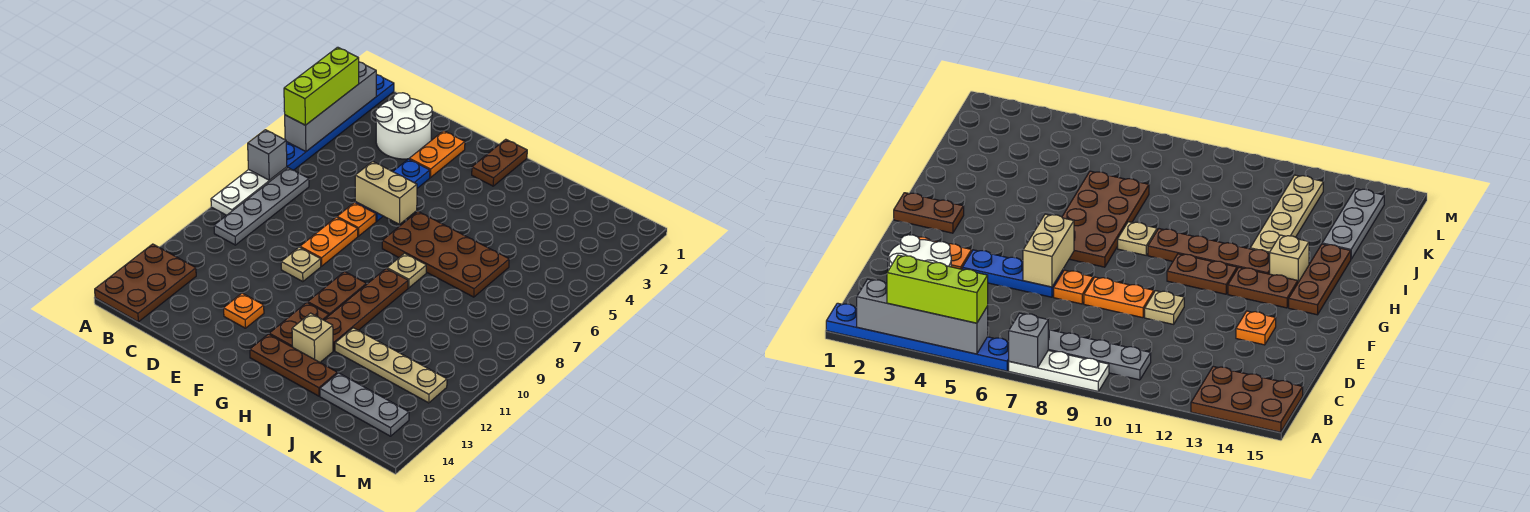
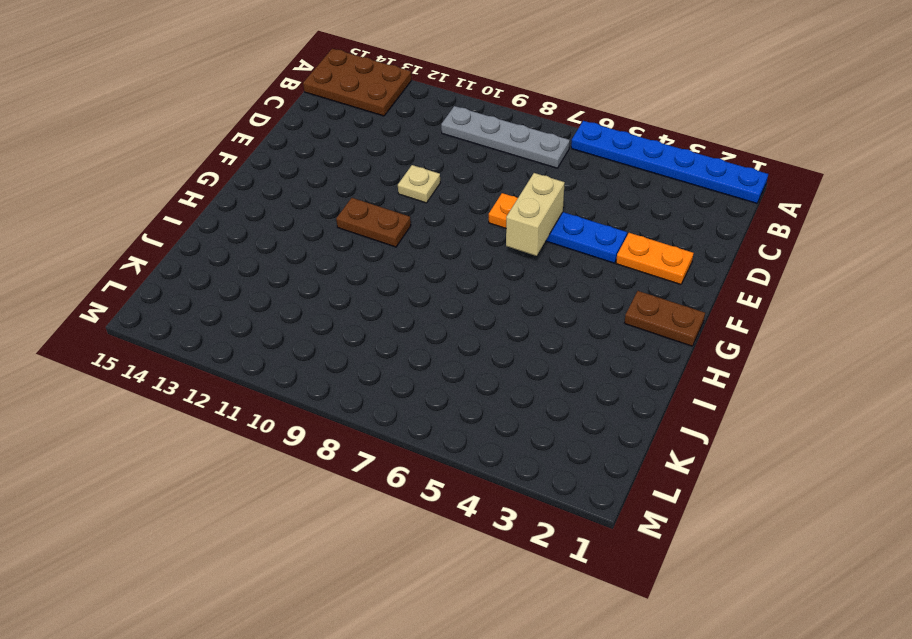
none -> white plate A7:A9 level 1
none -> white round brick C2:D3 level 1
none -> orange plate E8:E9 level 1

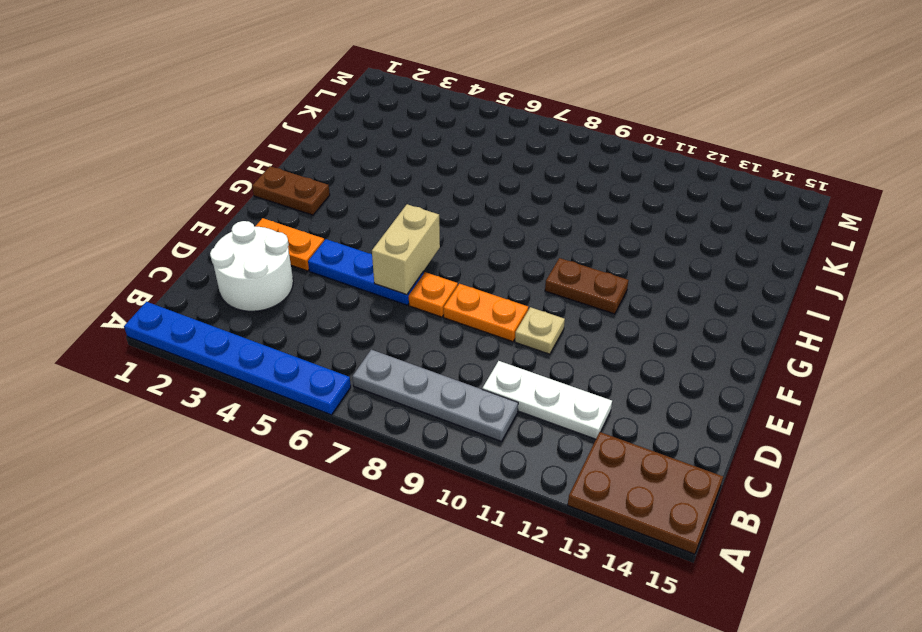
white plate C10:C12 level 1 -> white plate A7:A9 level 1
none -> orange plate E13 level 1
none -> brown plate G6:J7 level 1
none -> brown plate G12:G13 level 1

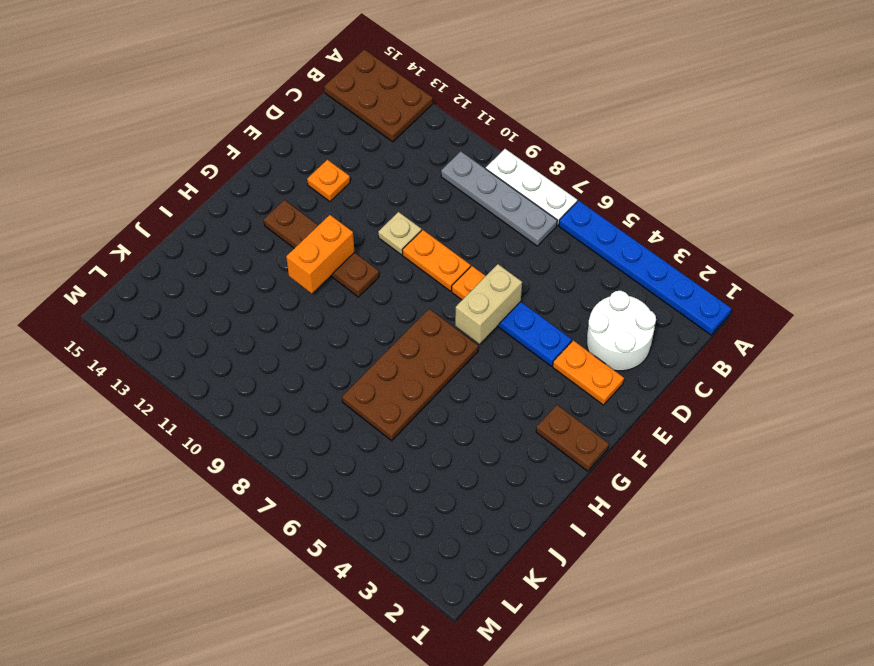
orange brick G11:H11 level 2 -> none
none -> brown plate G14:I14 level 1
none -> tan plate H8 level 1
none -> brown plate H9:H12 level 1

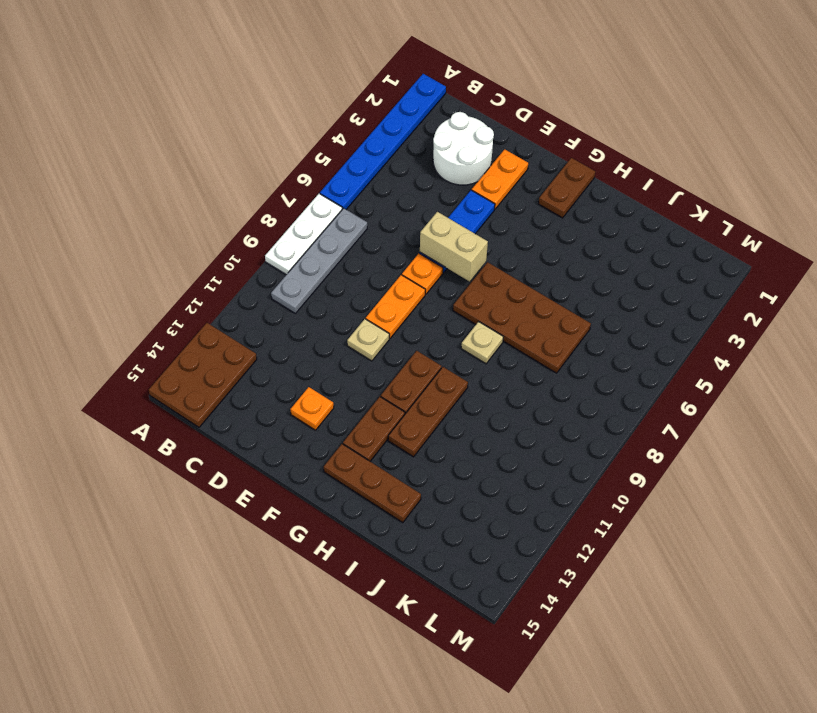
brown plate H10:H12 level 1 -> brown plate H9:H12 level 1
none -> tan brick H13 level 1
none -> tan plate I12:L12 level 1
none -> grey plate J14:L14 level 1

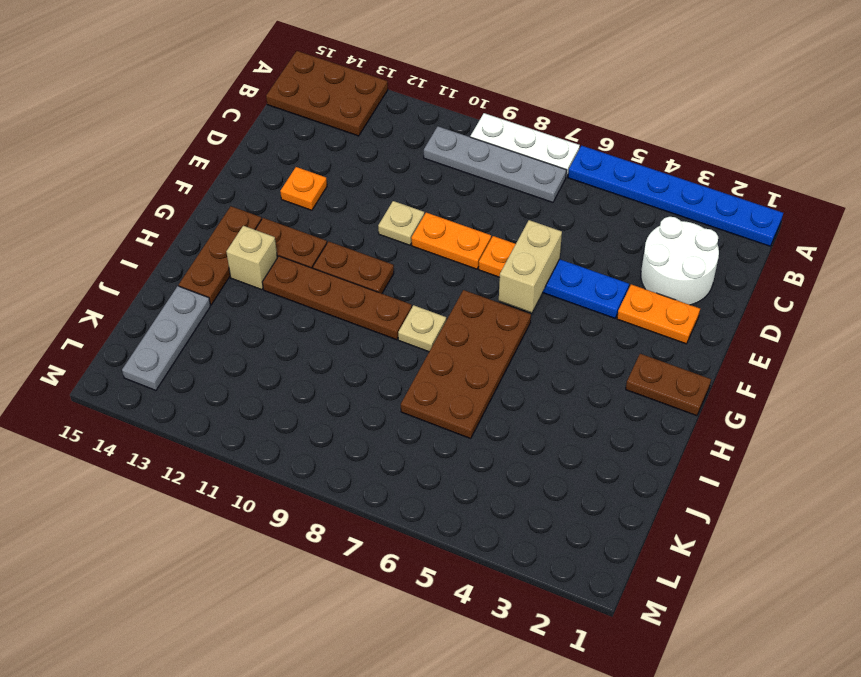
none -> tan plate I12:L12 level 1
none -> grey brick A2:A5 level 2
none -> grey brick A7 level 2

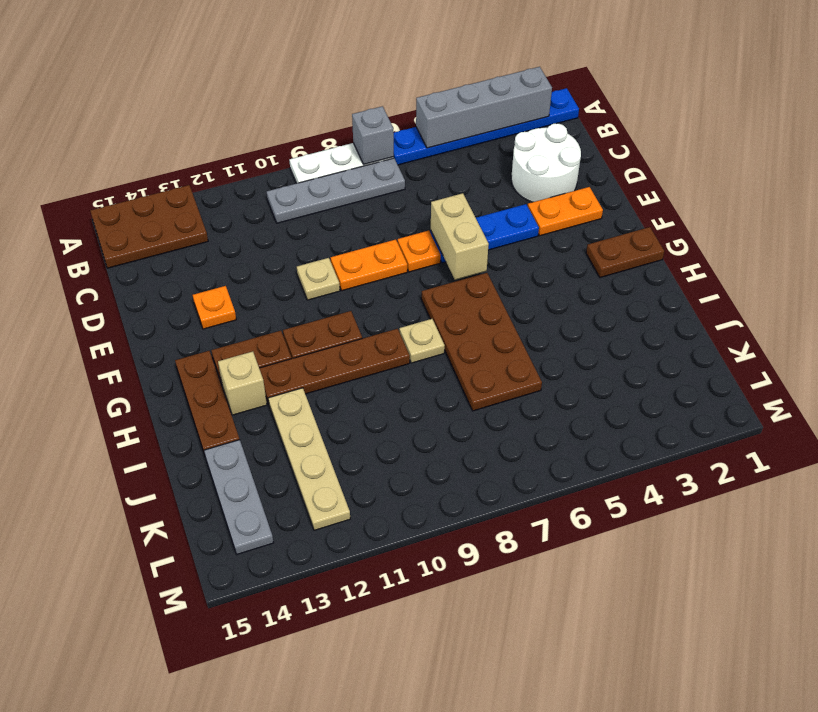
none -> lime brick A3:A5 level 3

